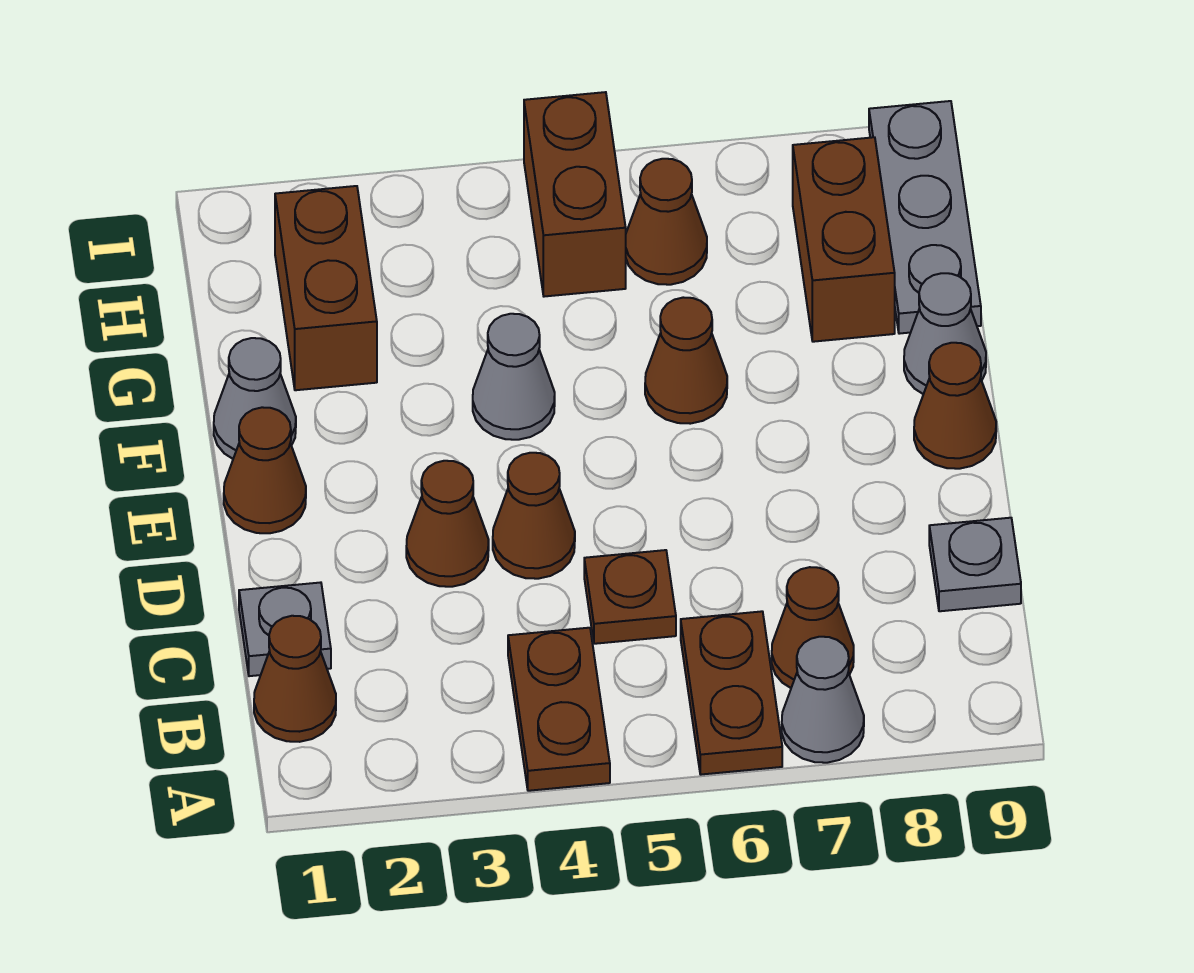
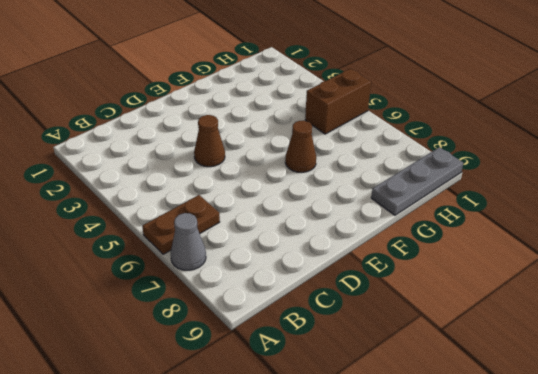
none -> brown plate A4:B4 level 1
none -> brown cone B1 level 1
none -> brown cone B7 level 1

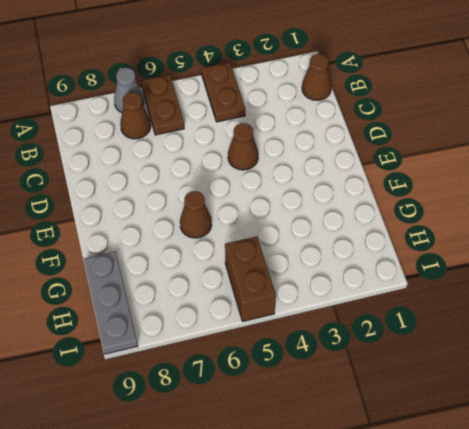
none -> grey plate C1 level 1
none -> brown plate C5 level 1
none -> grey plate C9 level 1

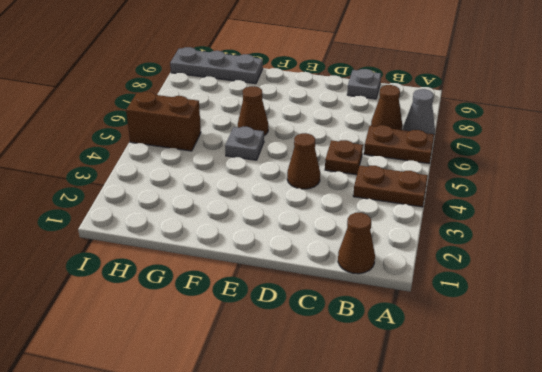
grey plate F5 level 1 -> grey plate C1 level 1
none -> brown cone D3 level 1
none -> brown cone E1 level 1
none -> brown cone E9 level 1

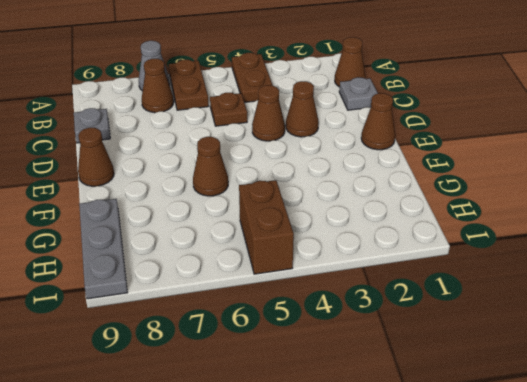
none -> grey cone F1 level 1
none -> grey cone F4 level 1
none -> grey cone F9 level 1

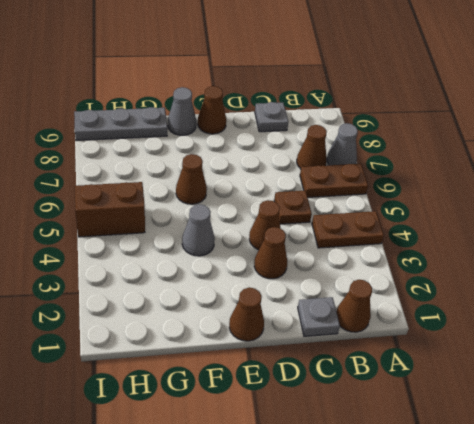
none -> grey cone F1 level 1
none -> brown brick G2:H2 level 1
none -> brown brick G8:H8 level 1

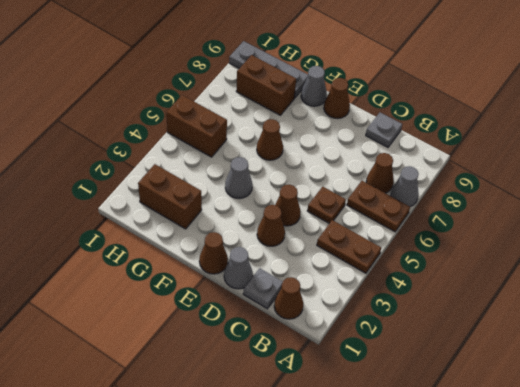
grey cone D1 level 1 -> grey cone F1 level 1
none -> brown cone H6 level 1

